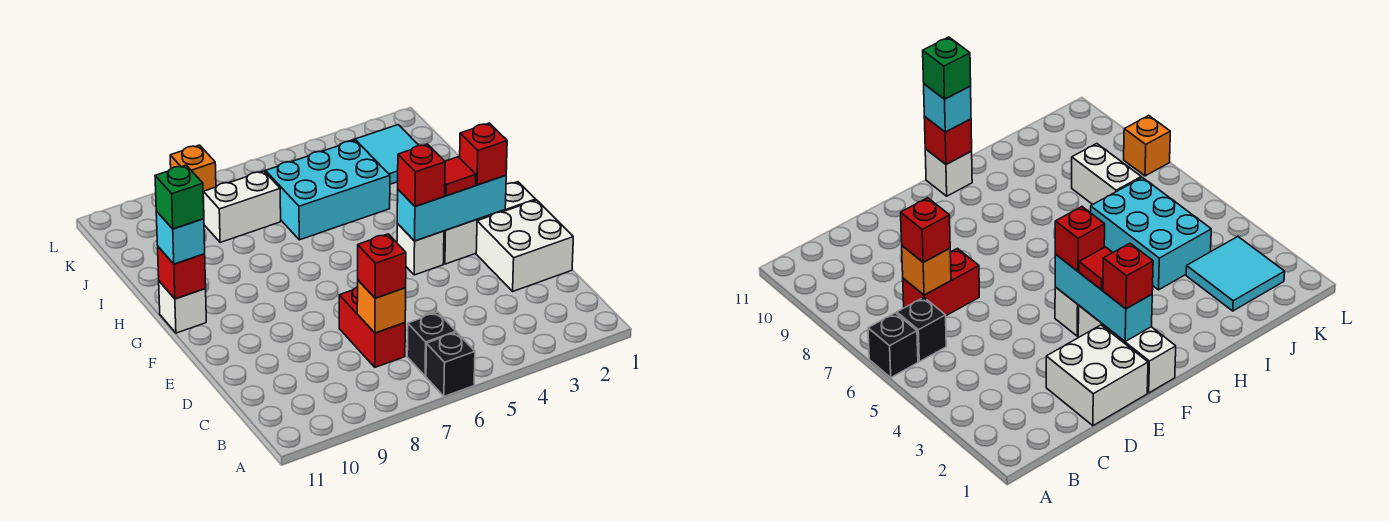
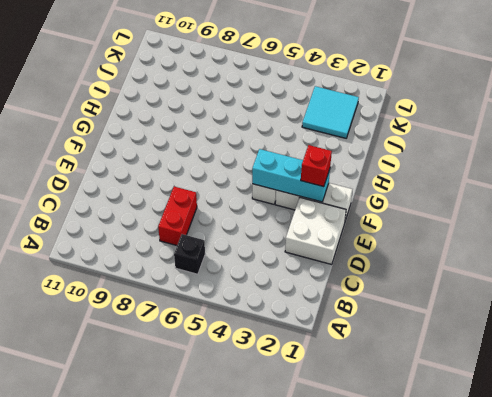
none -> black brick A6 level 1
none -> white brick G11 level 1
none -> cyan brick I4:J6 level 1

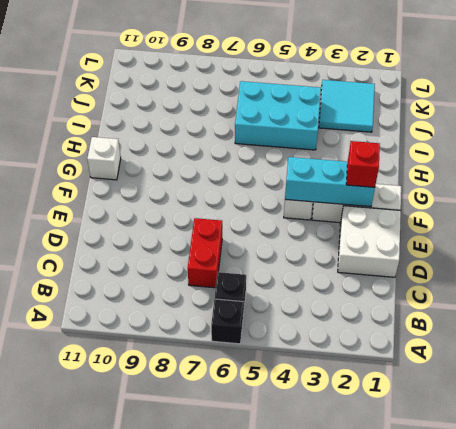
none -> white brick J7:J8 level 1
none -> orange brick L8 level 1
none -> orange brick C7 level 2

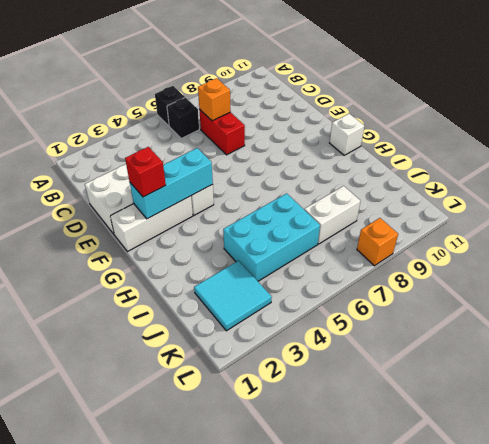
none -> red brick G11 level 2
none -> red brick C7 level 3
none -> red tile F3 level 3

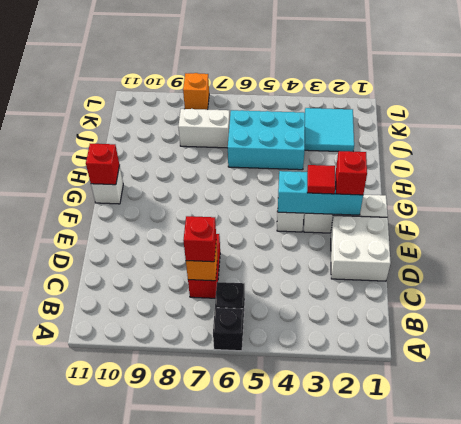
none -> red brick F4 level 3
none -> cyan brick G11 level 3
none -> green brick G11 level 4

